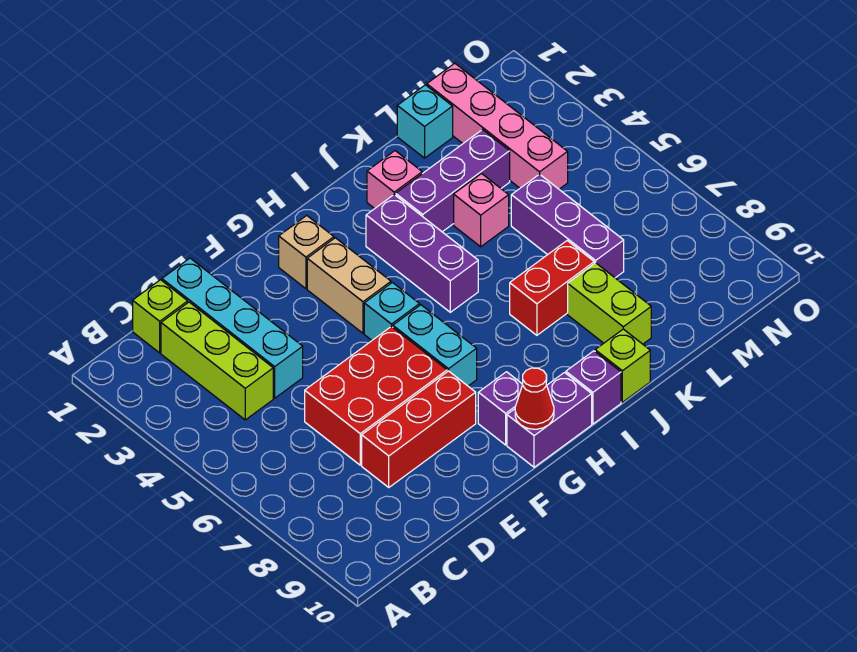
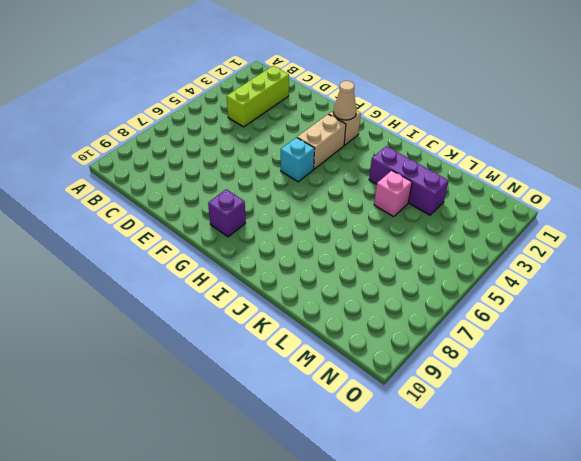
tan cone G2 level 2 -> none
none -> lime brick C1 level 1
none -> cyan brick D1:D4 level 1
none -> red brick D6:F7 level 1

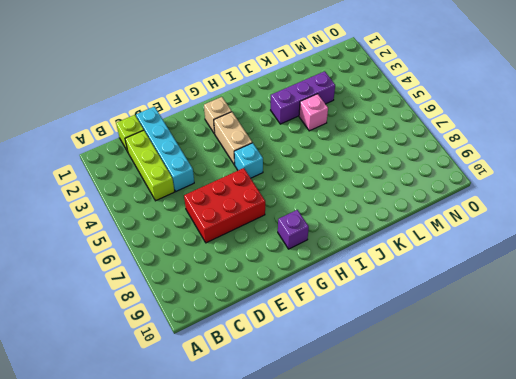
none -> red brick D8:F8 level 1
none -> cyan brick G6:G7 level 1
none -> purple brick G10:H10 level 1

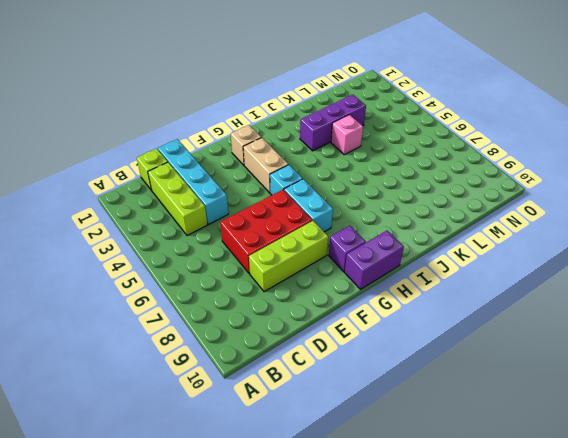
lime brick D8:F8 level 1 -> red brick D8:F8 level 1
none -> purple brick I3:I5 level 1
none -> purple brick I10 level 1
none -> pink brick J2 level 1

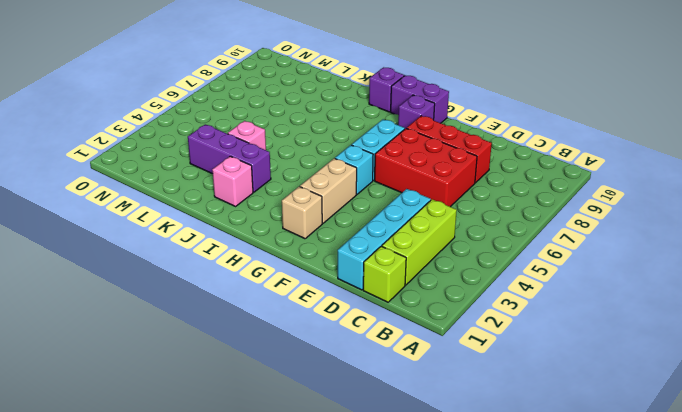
none -> purple brick I3:I5 level 1
none -> red brick J7:K7 level 1
none -> lime brick J10 level 1

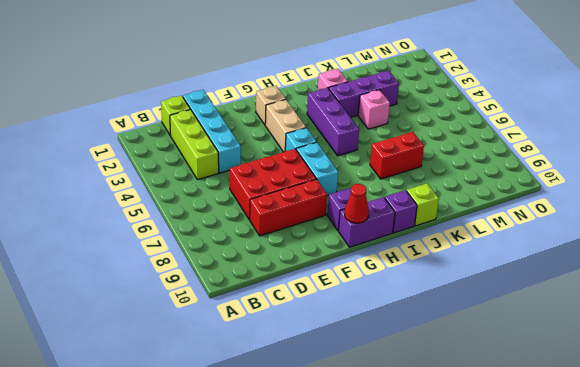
none -> lime brick K8:K9 level 1
none -> cyan brick L1 level 1
none -> purple brick L5:L7 level 1

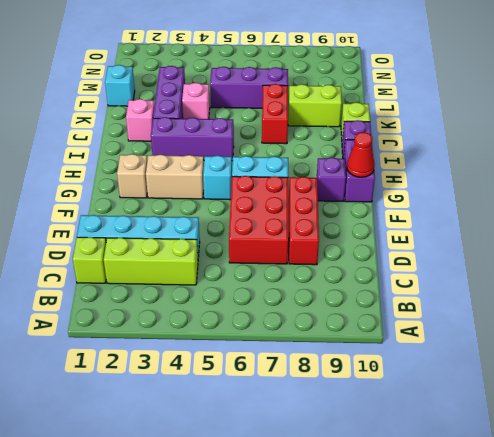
none -> pink brick M1:M4 level 1

